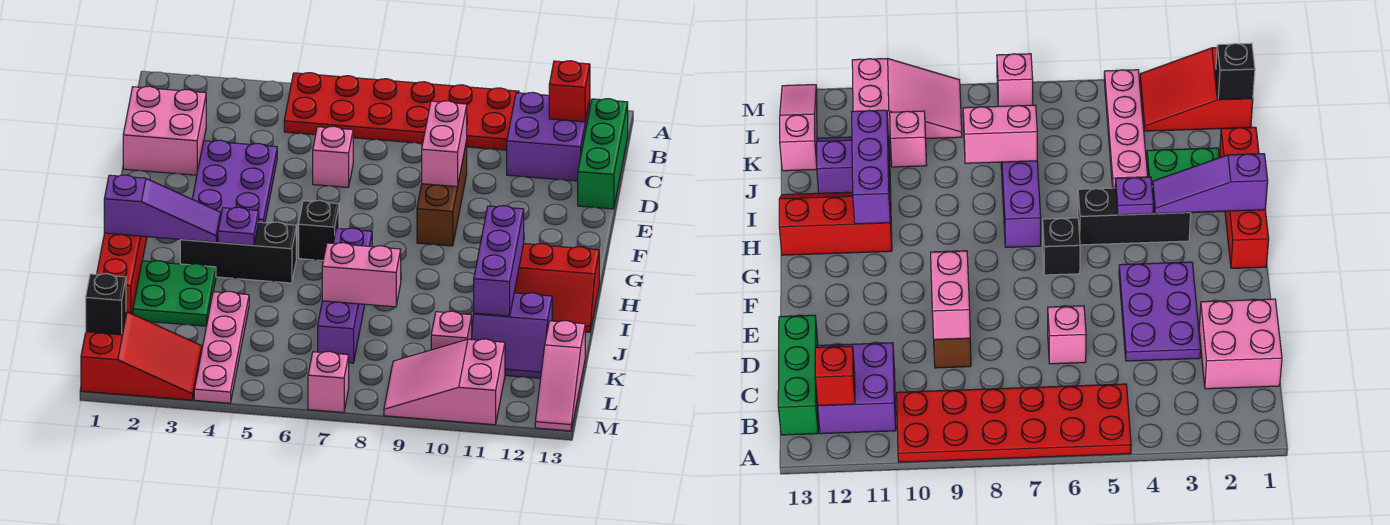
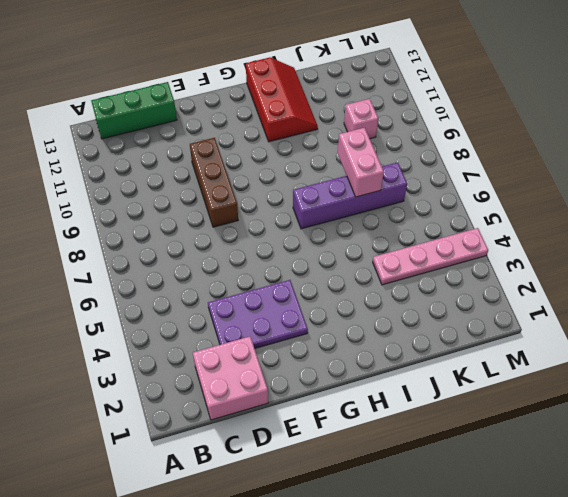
brown brick E8:E10 level 1 -> brown brick D9:F9 level 1
none -> red plate A5:B10 level 1
none -> purple brick B11:C12 level 1
none -> pink brick D6 level 1

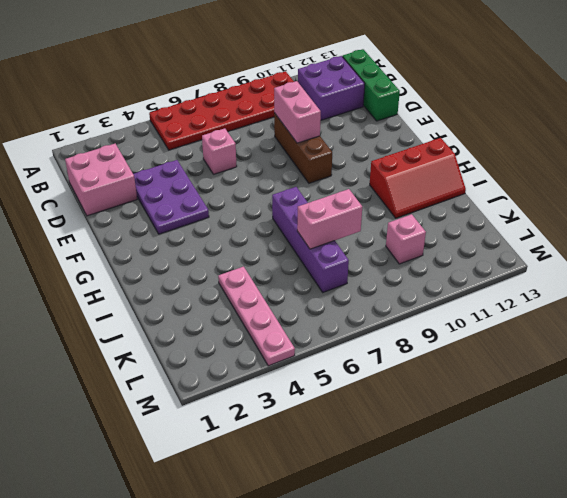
none -> red brick G1:J1 level 1
none -> black brick G6 level 1
none -> black brick H3:H5 level 1

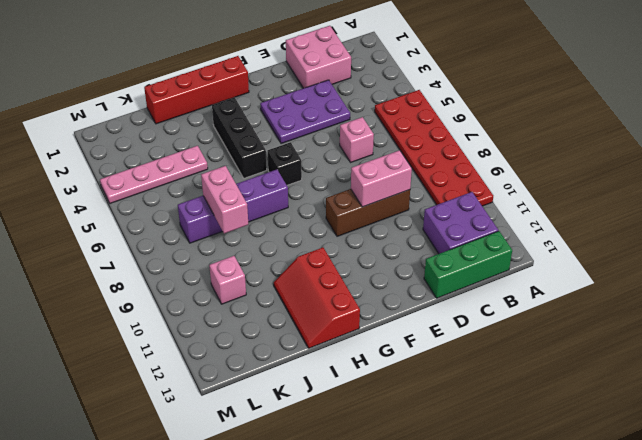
none -> green plate I2:J3 level 1
none -> purple slope J11:K12 level 1 top J
none -> pink slope K13:M13 level 1 top K

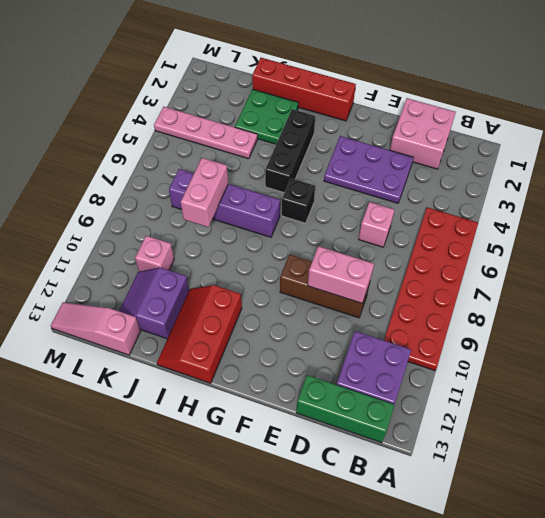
none -> red slope L1:M3 level 1 top 1
none -> pink slope L9:M11 level 1 top 11
none -> pink brick M7 level 1

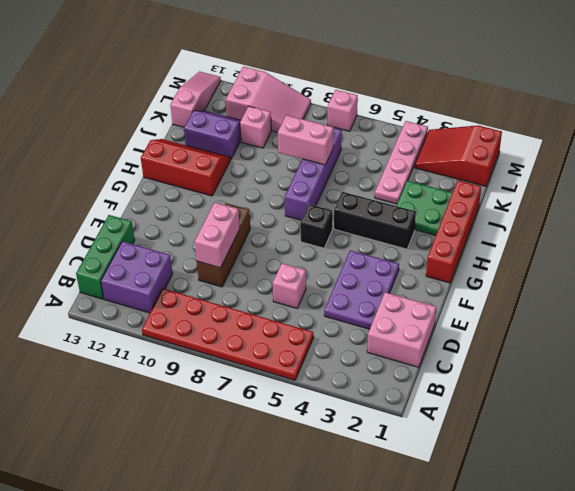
none -> red brick B12 level 2
none -> purple slope H1:H3 level 2 top 1
none -> purple plate H4 level 2

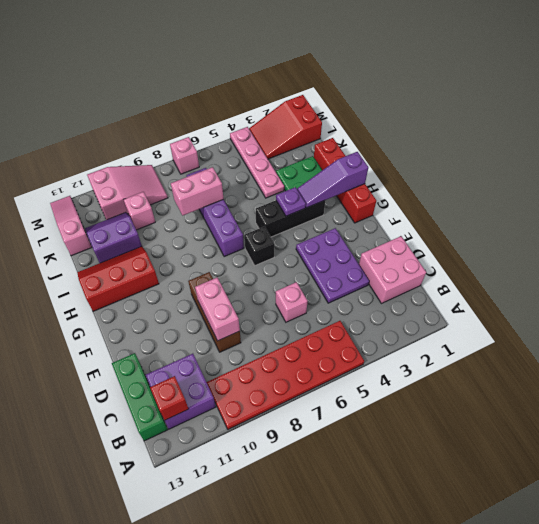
none -> purple brick H11:J11 level 2
none -> black brick L1 level 2

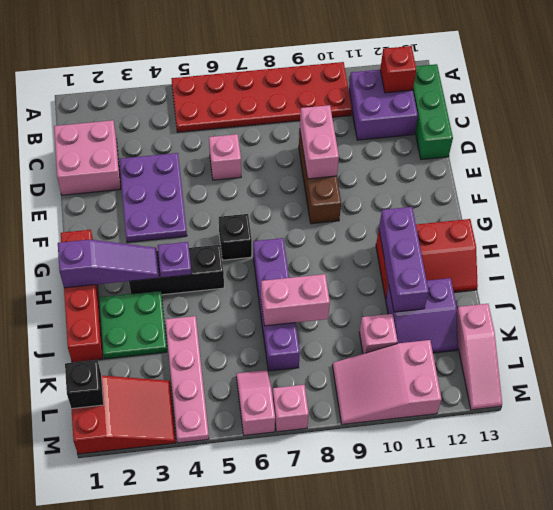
pink slope L6:M6 level 1 top M -> none

